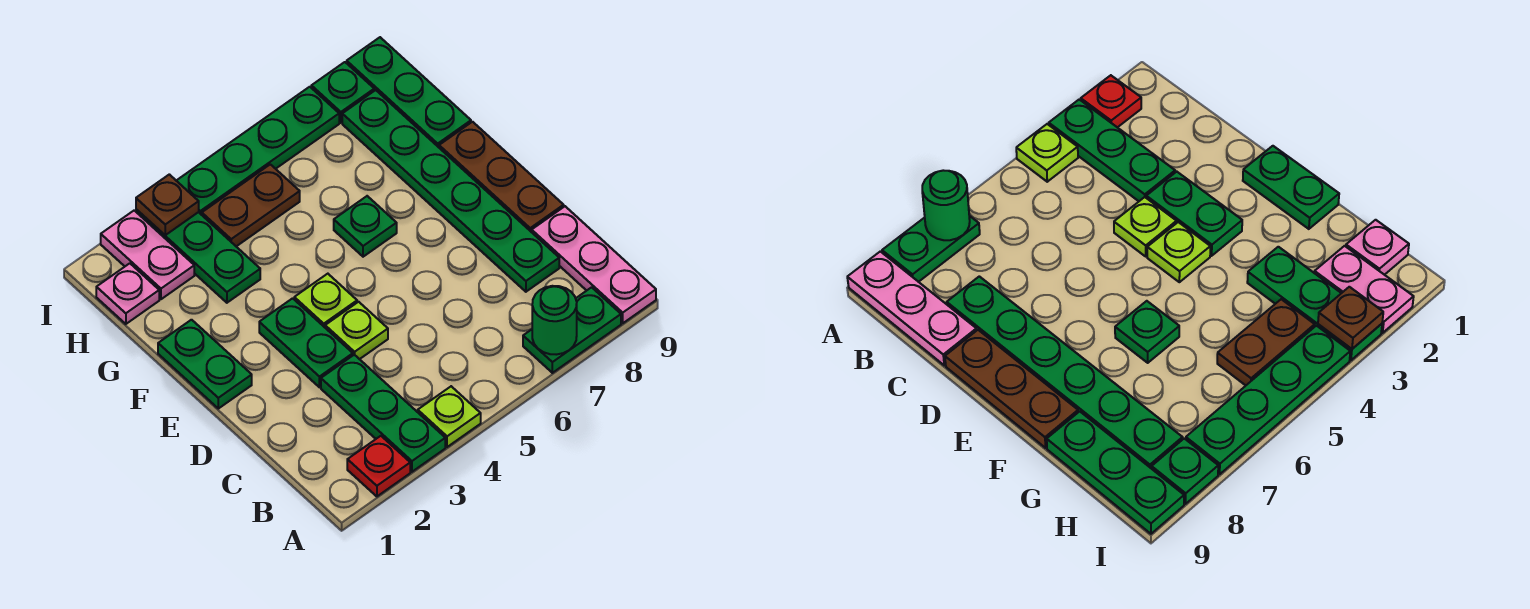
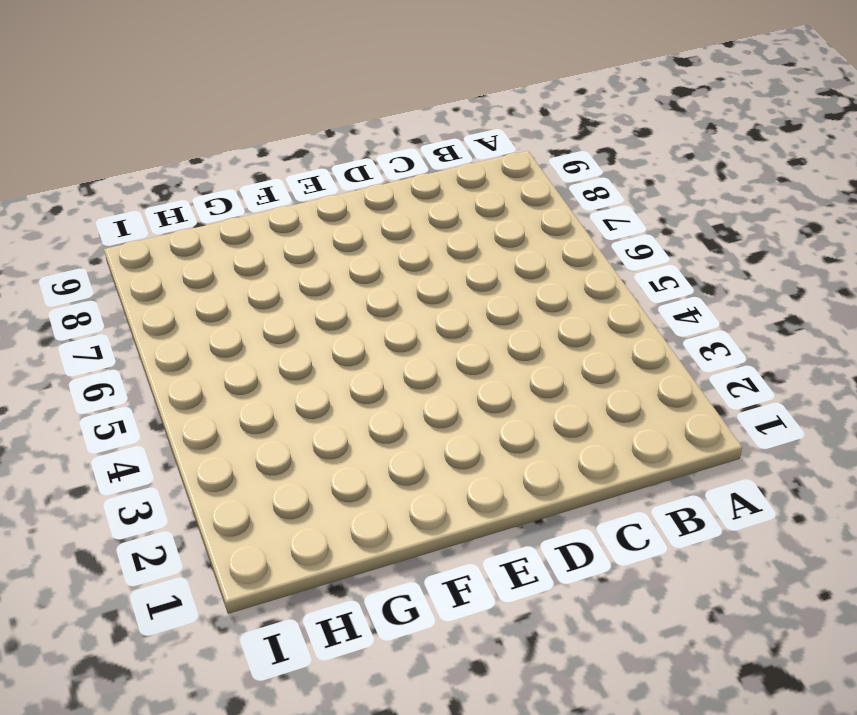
none -> red plate A2 level 1
none -> green plate A3:C3 level 1
none -> lime plate A4 level 1

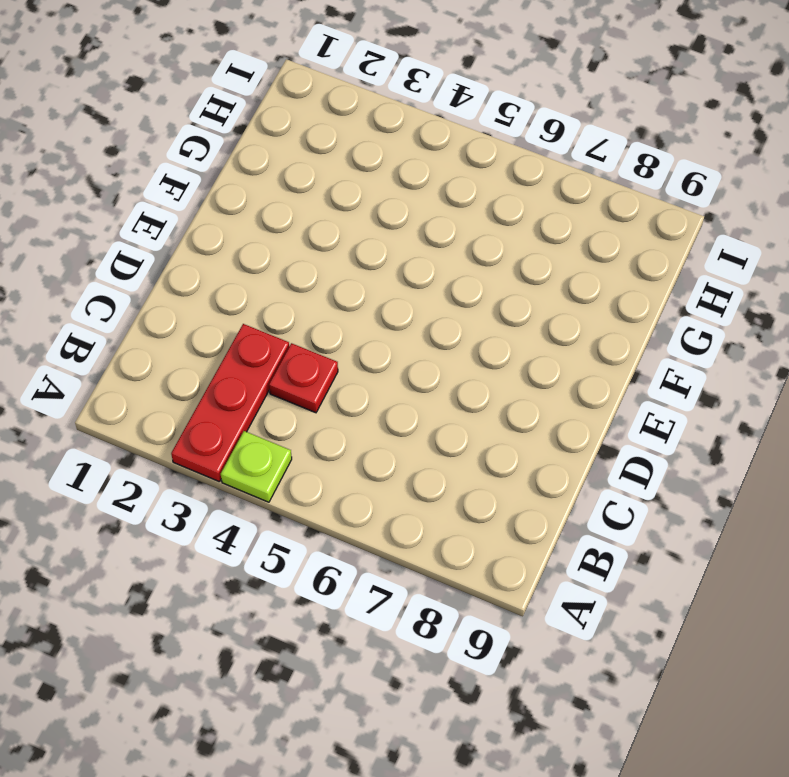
red plate A3:C3 level 1 -> green plate A3:C3 level 1
red plate C4 level 1 -> red plate A2 level 1
none -> green plate A7:A8 level 1
none -> pink plate A9:C9 level 1
none -> green plate C8:H8 level 1

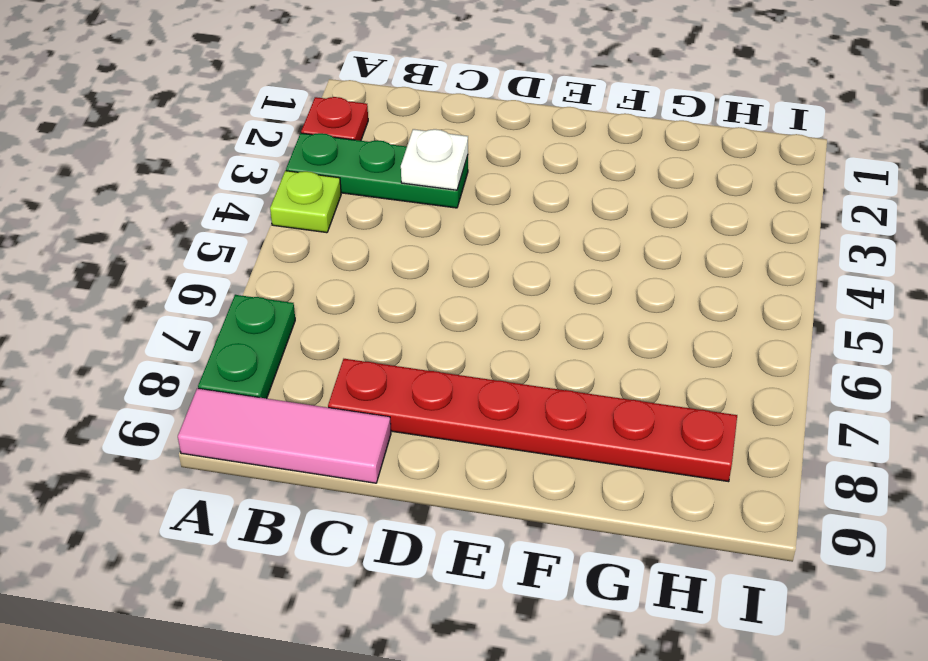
pink tile A9:C9 level 1 -> pink plate A9:C9 level 1
white plate C3 level 2 -> none
red plate C8:H8 level 1 -> green plate C8:H8 level 1
none -> green plate D3:E3 level 1
none -> lime plate D4 level 1
none -> brown plate D9:F9 level 1

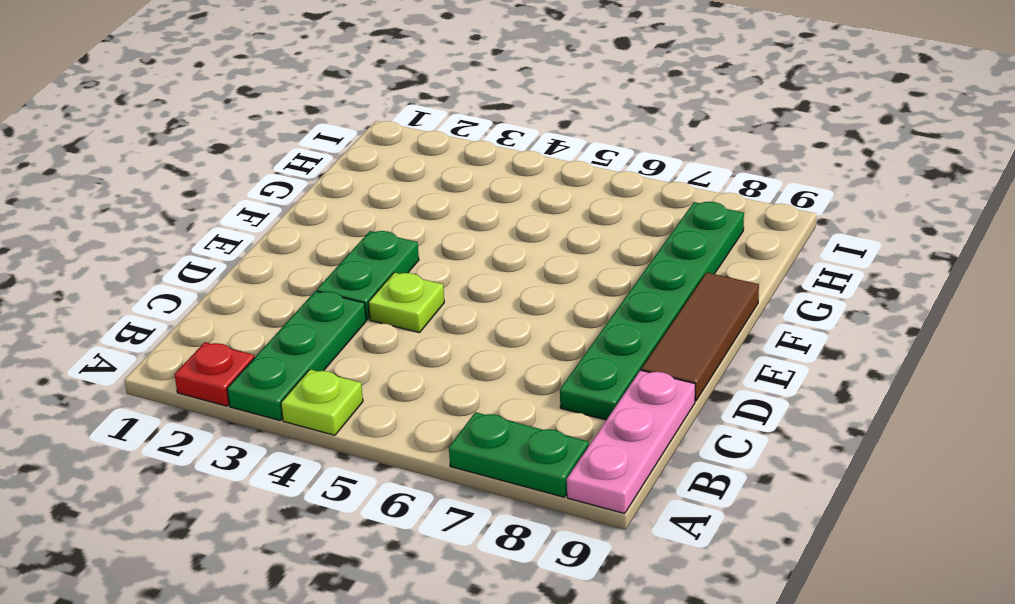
brown tile D9:F9 level 1 -> brown plate D9:F9 level 1
none -> green plate E1:F1 level 1
none -> lime plate E4 level 1
none -> green plate F6 level 1

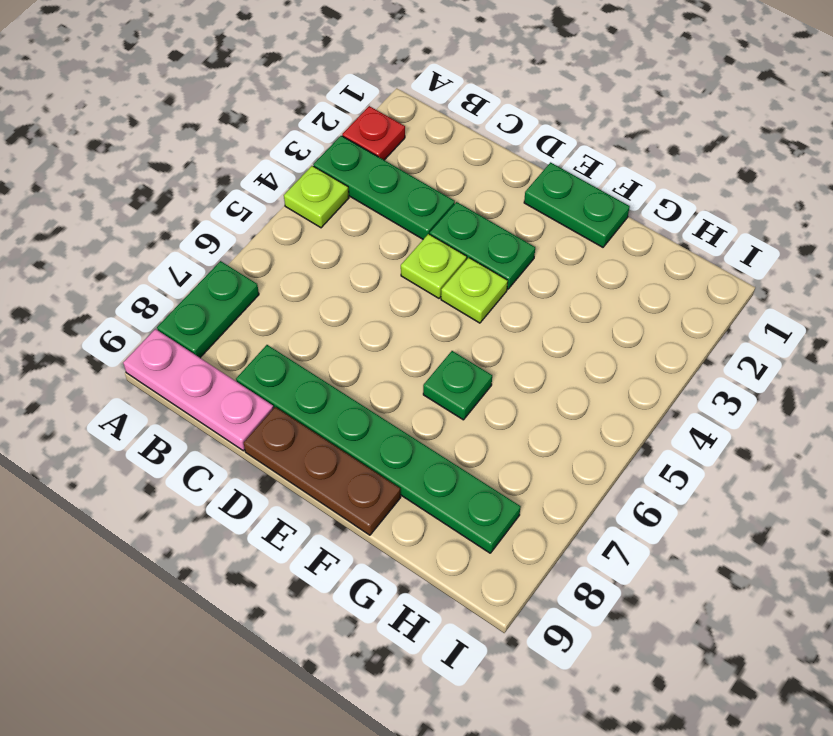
none -> green plate G3:I3 level 1
none -> green plate G9:I9 level 1
none -> pink plate H1 level 1

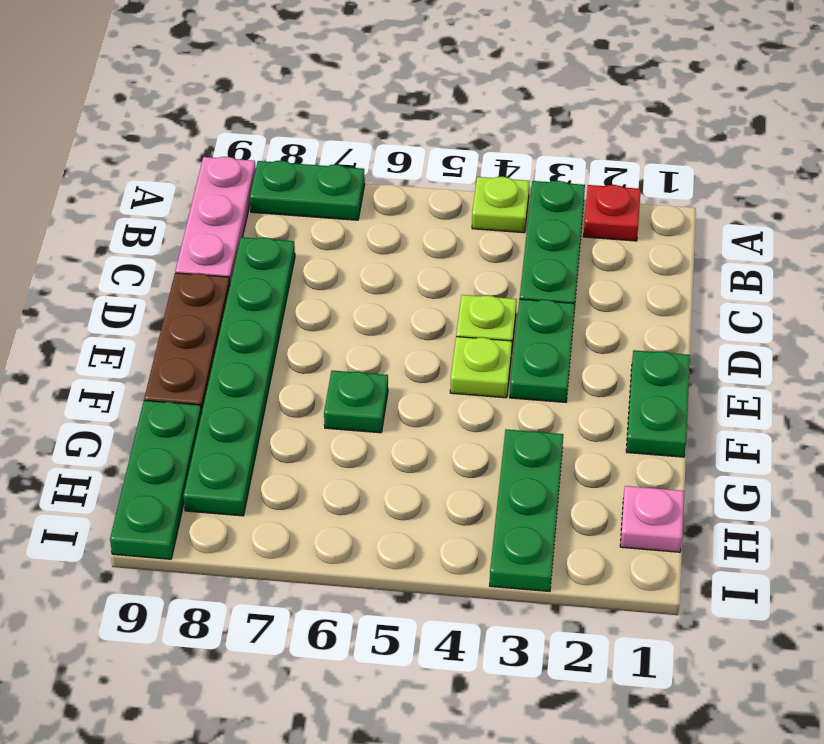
none -> pink plate H2:I2 level 1
none -> brown plate H4:H5 level 1
none -> green plate I4:I7 level 1

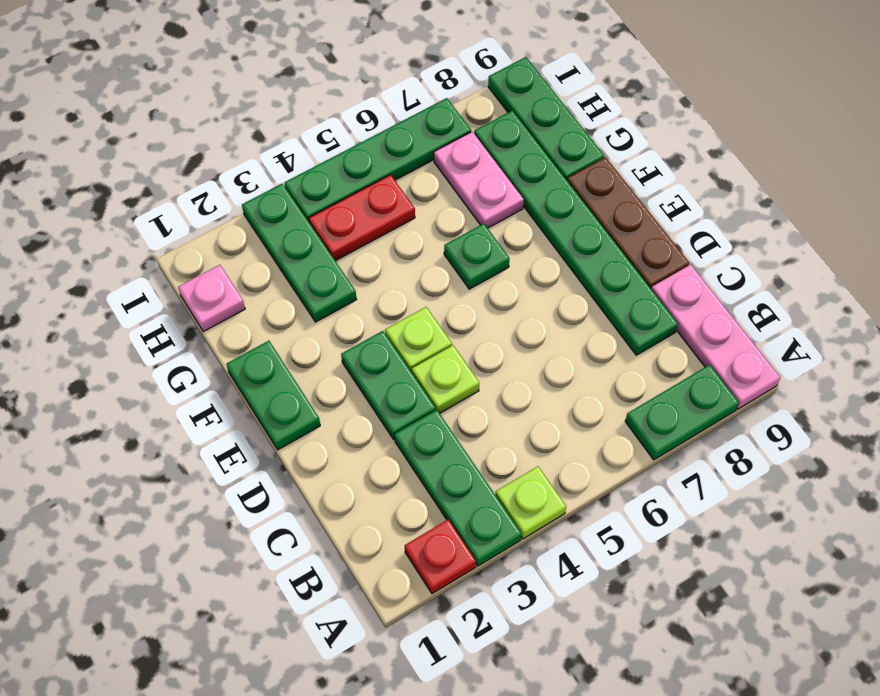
pink plate G7:H7 level 1 -> pink plate H2:I2 level 1
red plate H4:H5 level 1 -> brown plate H4:H5 level 1
none -> green plate I8 level 1
none -> green round brick A7 level 2
none -> brown plate I3 level 2

